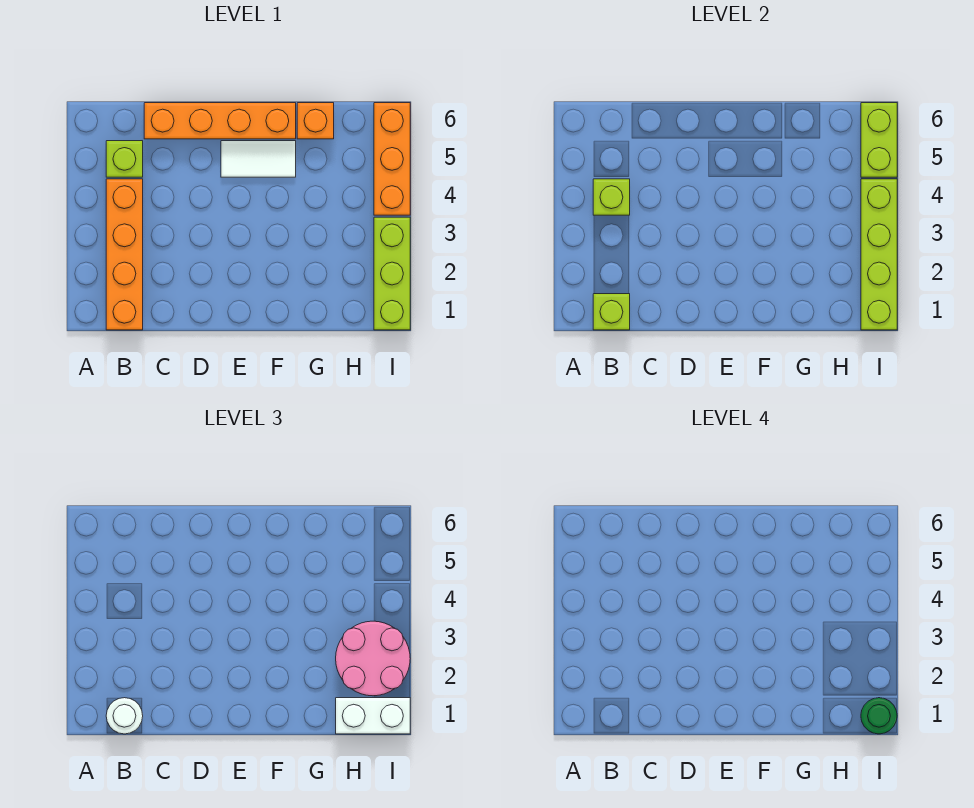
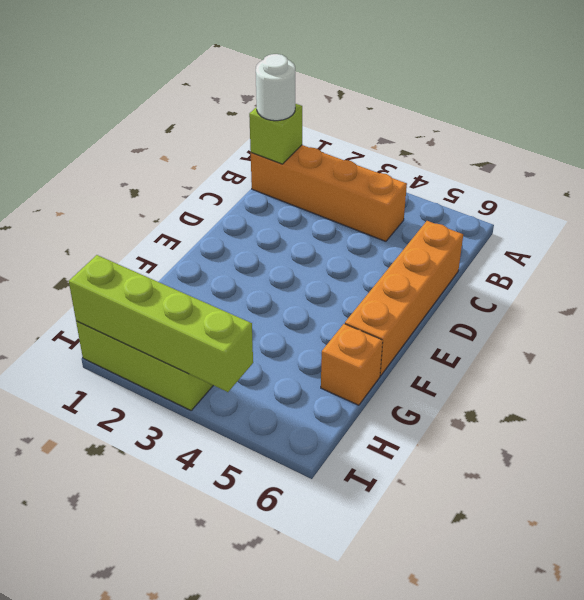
none -> lime brick B5 level 1
none -> white tile E5:F5 level 1
none -> orange brick I4:I6 level 1

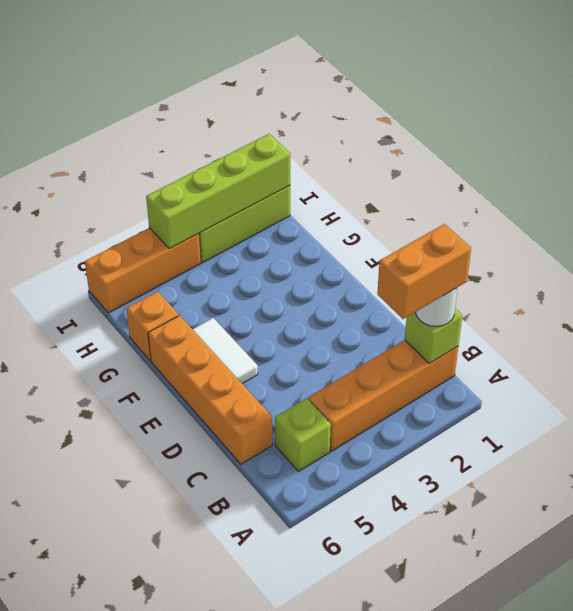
orange brick B1:B2 level 4 -> none
none -> lime brick B4 level 2
none -> lime brick I5:I6 level 2
none -> white brick H1:I1 level 3

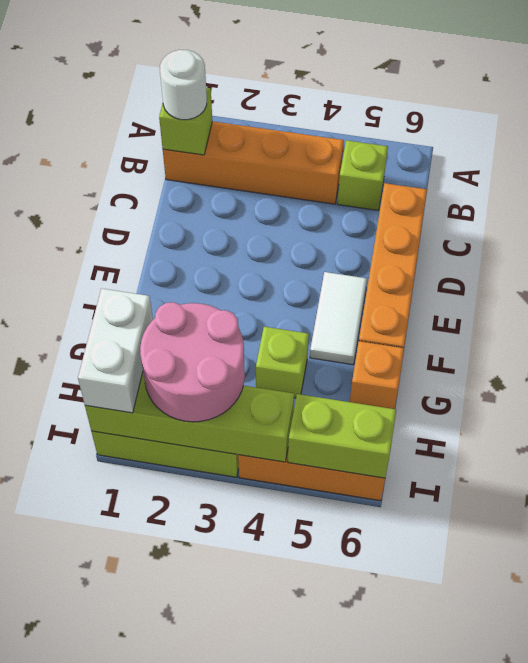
lime brick G4 level 1 -> lime brick B4 level 2
none -> green round brick I1 level 4

